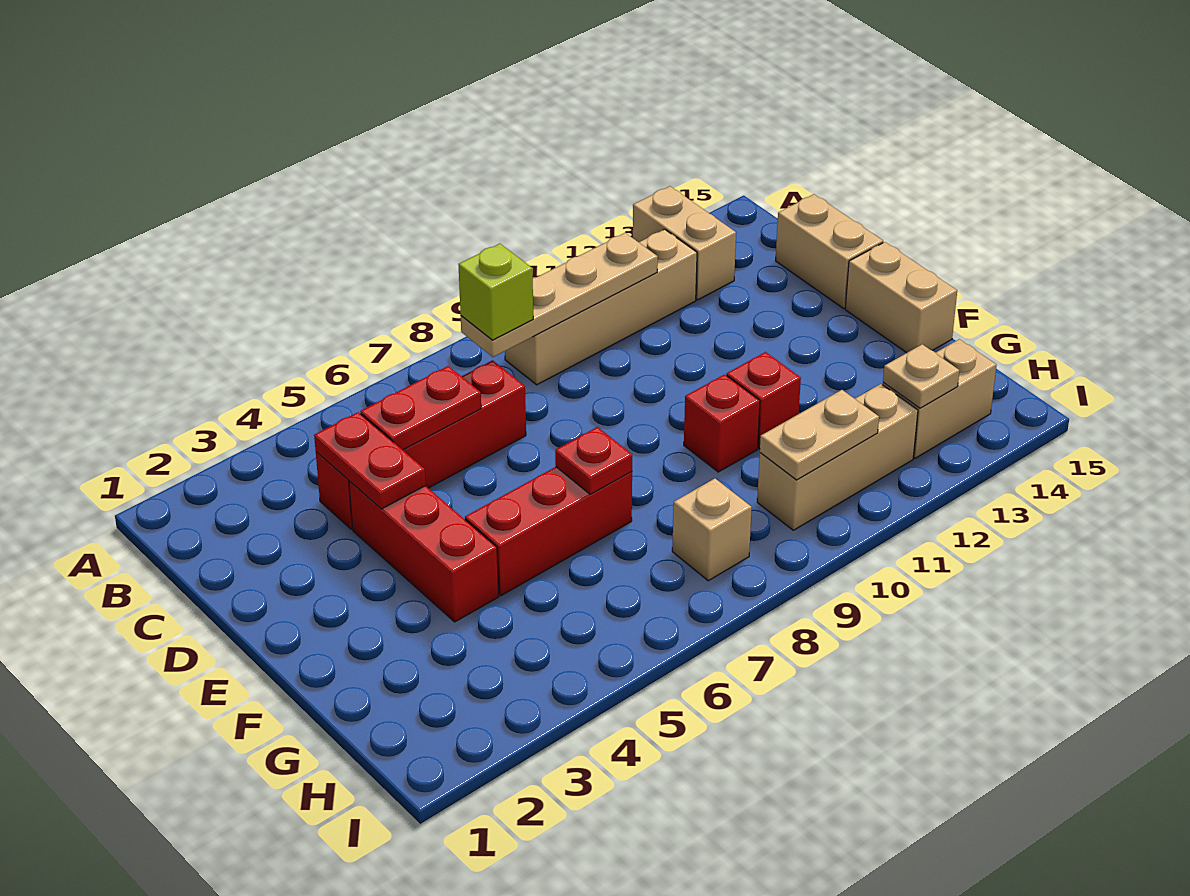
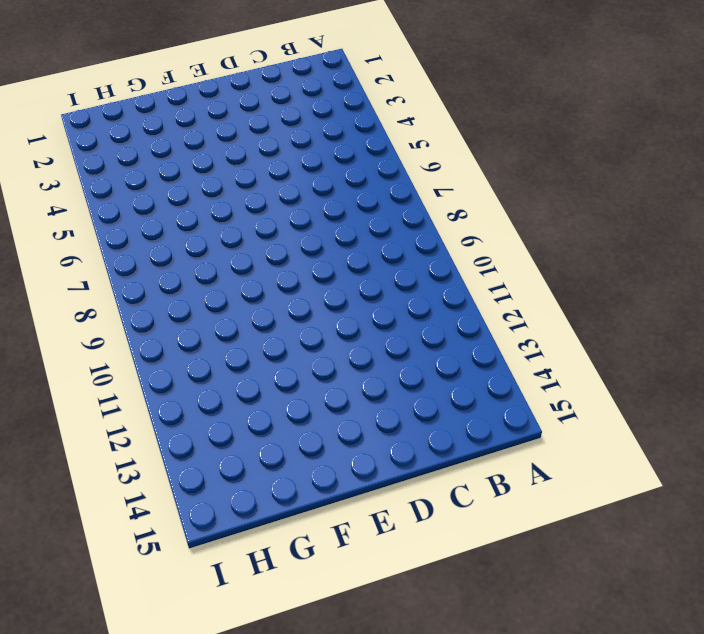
none -> tan brick A13:B13 level 1
none -> tan brick B9:B12 level 1
none -> red brick C4:C7 level 1

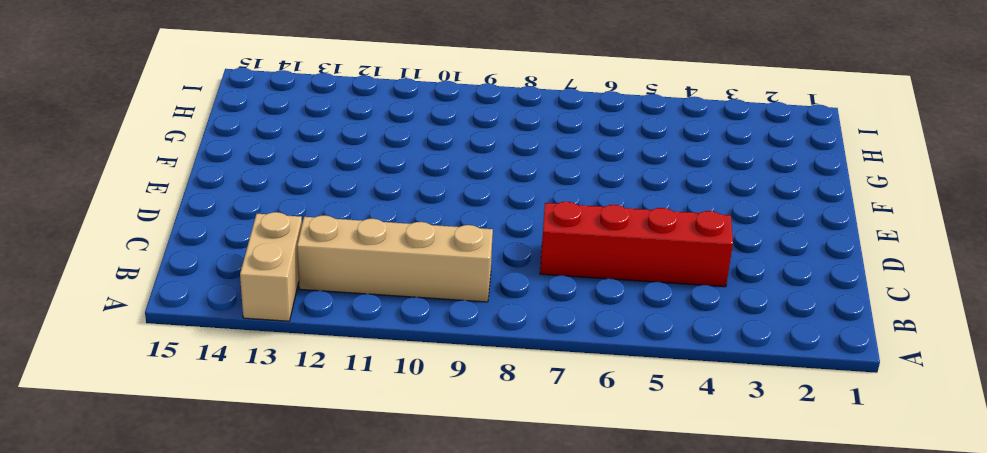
none -> tan brick C15:D15 level 1
none -> red brick D4:F4 level 1
none -> tan brick E15:F15 level 1

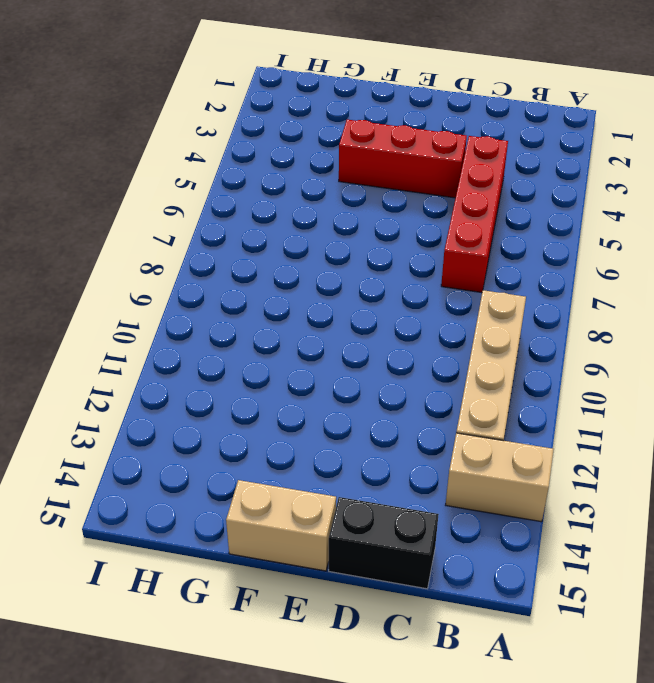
black brick C15:D15 level 1 -> tan brick C15:D15 level 1
none -> red brick F5:F7 level 1
none -> red brick F10 level 1
none -> red brick F11 level 1

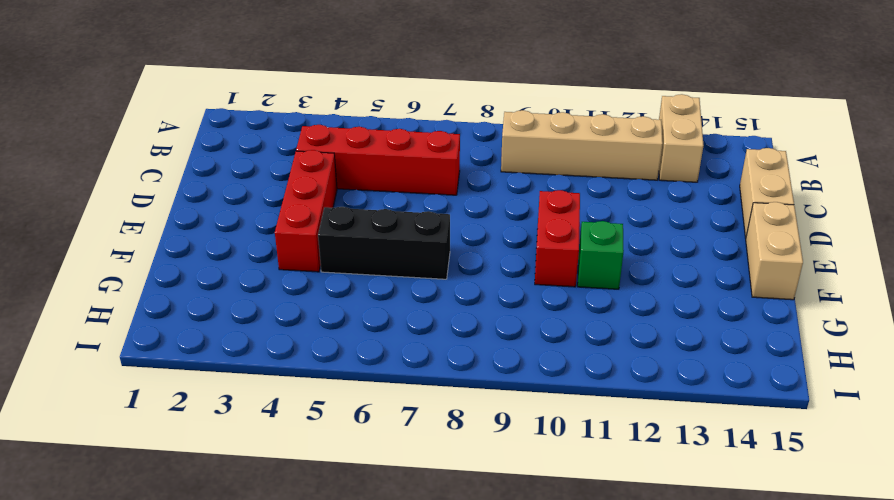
red brick E10:F10 level 1 -> red brick F10 level 1
black brick F5:F7 level 1 -> red brick F5:F7 level 1
green brick F11 level 1 -> red brick F11 level 1
none -> tan brick H8 level 1
none -> tan brick H10:H12 level 1
none -> tan brick H13:H14 level 1

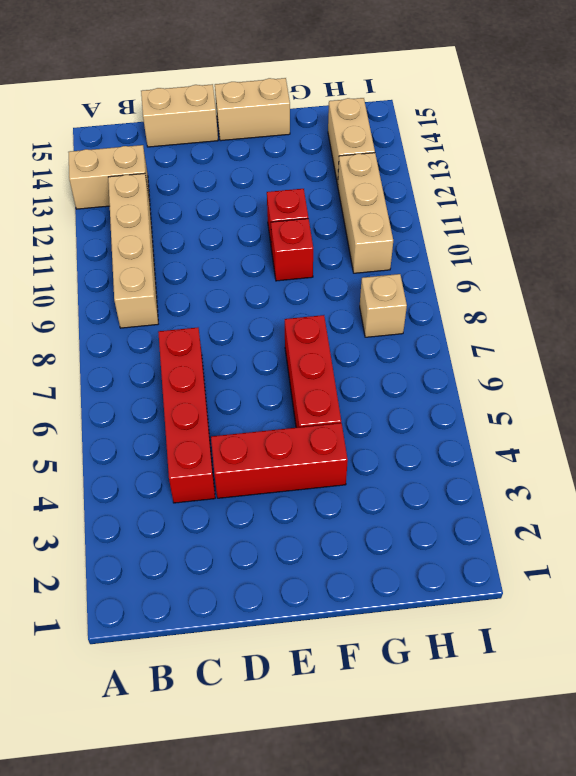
none -> tan plate B8:B11 level 2
none -> red plate C4:D4 level 2
none -> red plate C5:C6 level 2

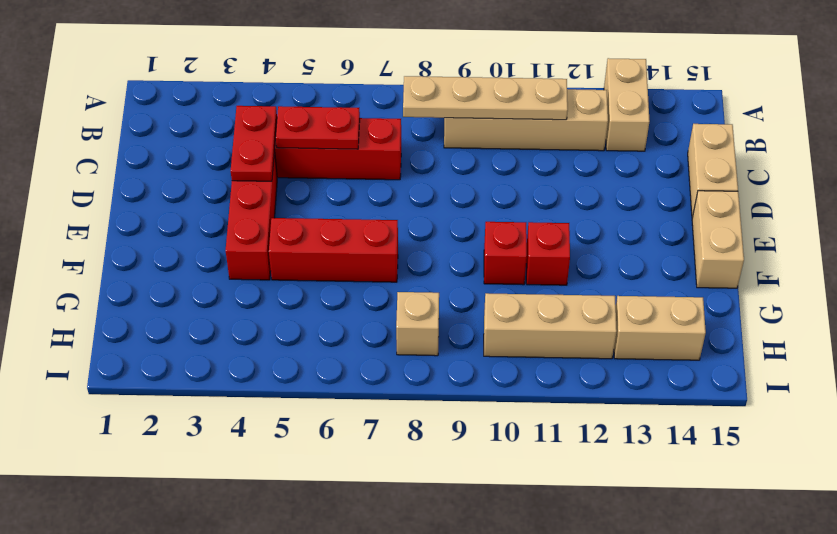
none -> red plate F7 level 2
none -> tan plate H10:H11 level 2
none -> tan plate H13 level 2

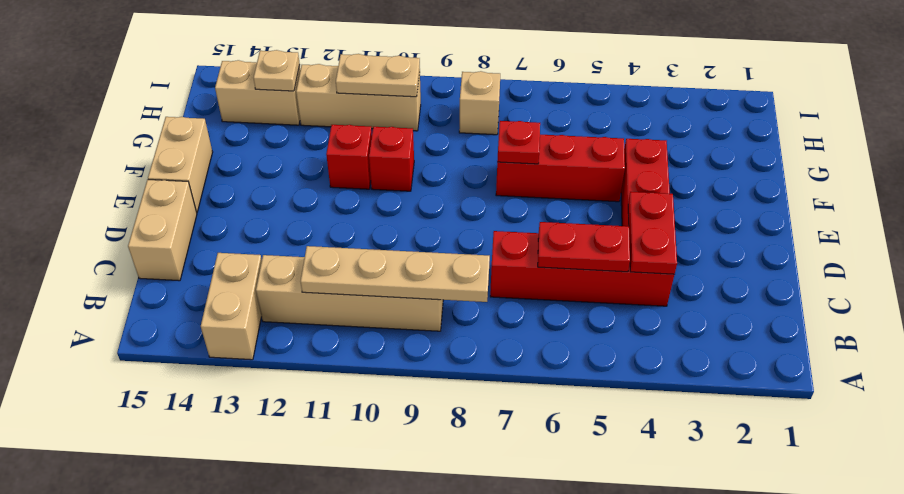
none -> lime brick B8 level 3

